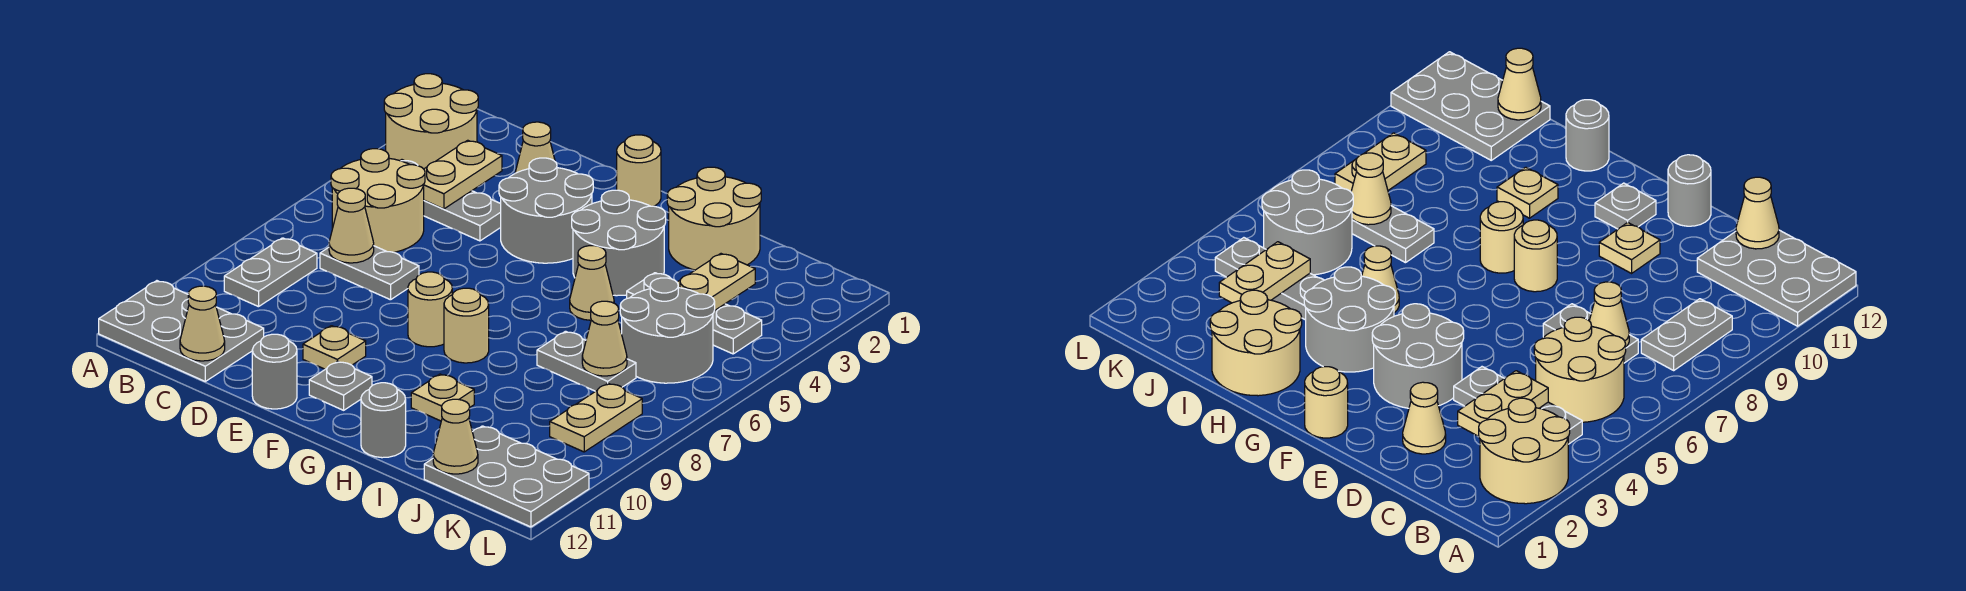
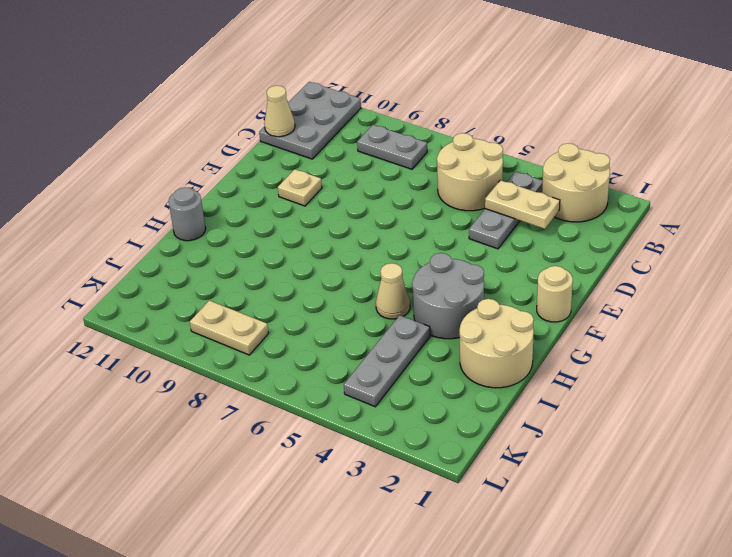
none -> grey plate C7:D7 level 1
none -> tan cone D2 level 1
none -> grey round brick E3:F4 level 1
none -> grey round brick E12 level 1

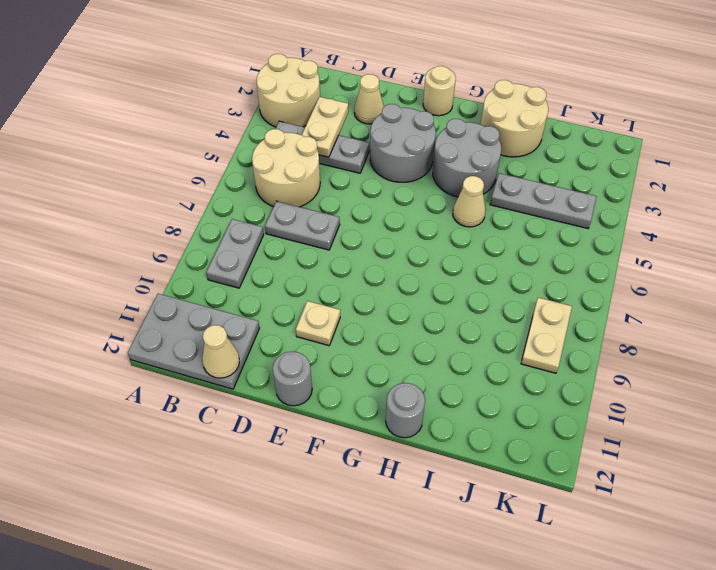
none -> tan round brick F8 level 1
none -> grey plate F11 level 1
none -> tan round brick G8 level 1
none -> tan plate H10 level 1

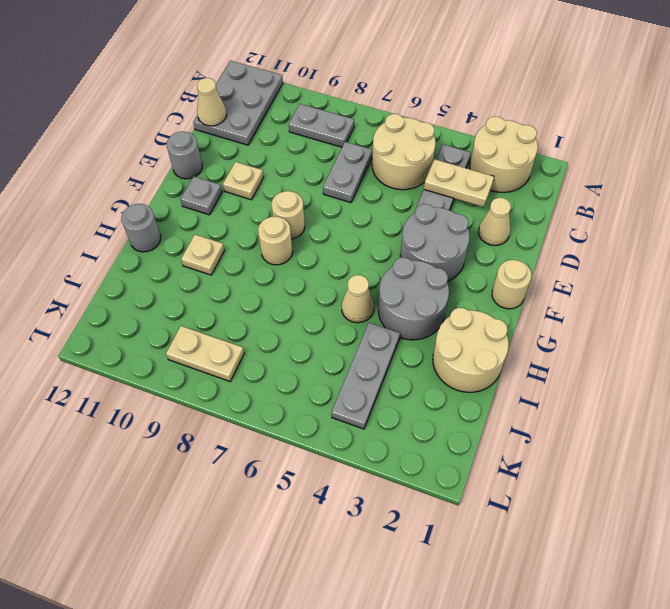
none -> grey plate I7:J7 level 1
none -> grey round brick J5:K6 level 1
none -> grey plate J11:L12 level 1
none -> tan cone C7 level 2

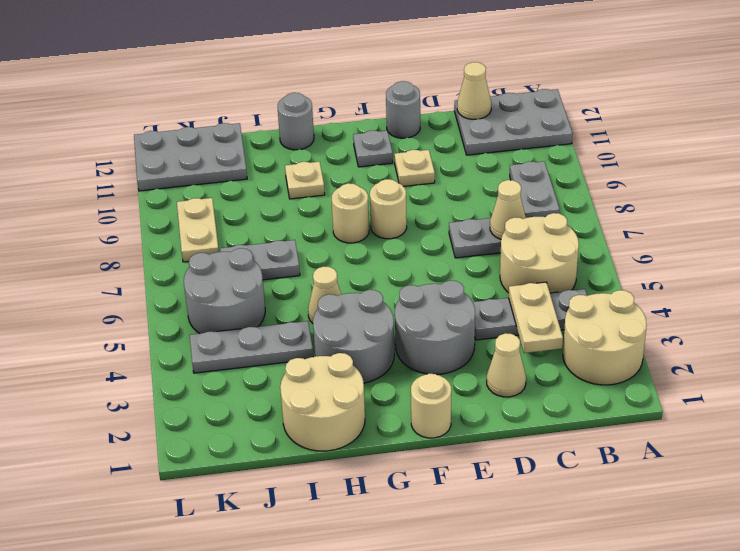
none -> tan plate J3:J4 level 2
none -> tan cone J7 level 2
none -> tan cone J12 level 2

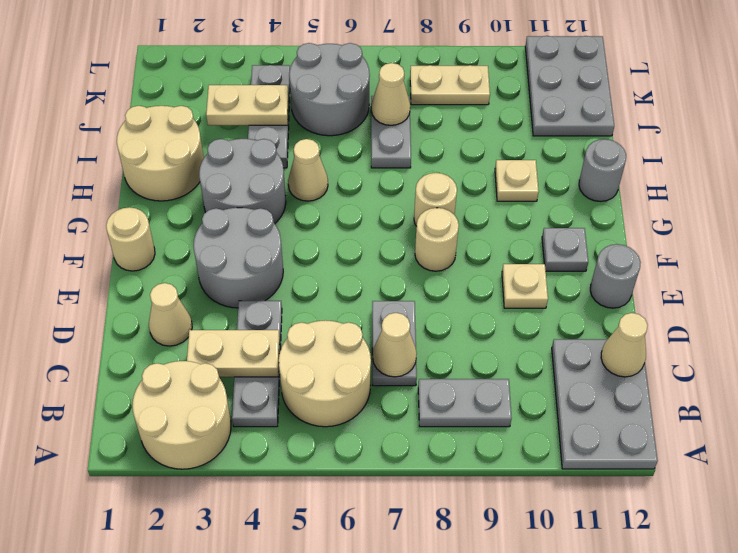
none -> tan cone J12 level 2

